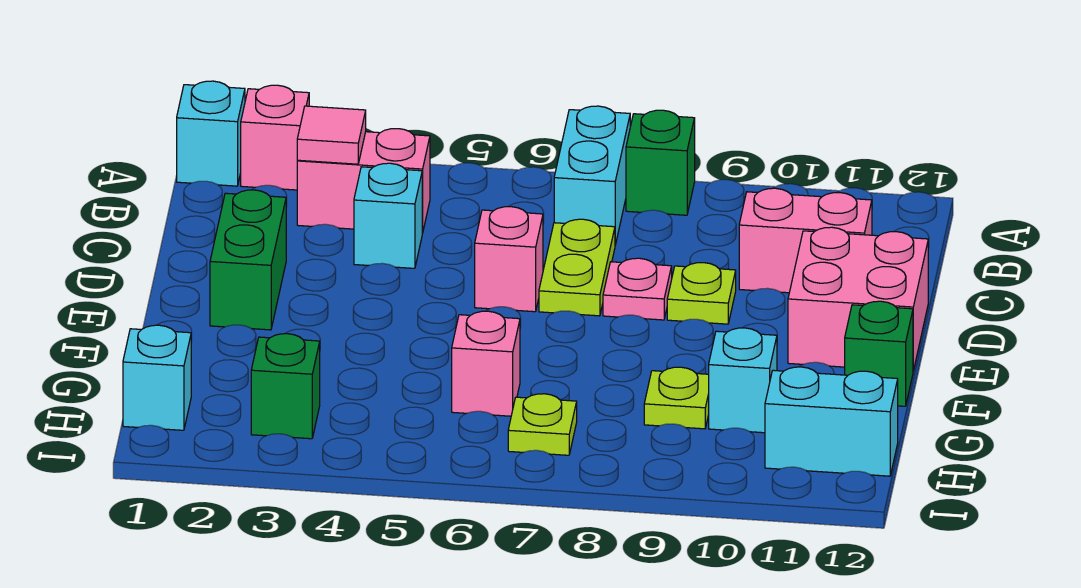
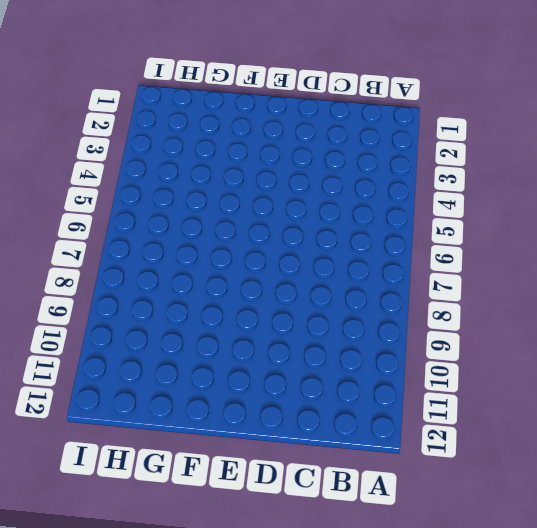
none -> cyan brick A1 level 1
none -> pink brick A2 level 1
none -> cyan brick A7:B7 level 1

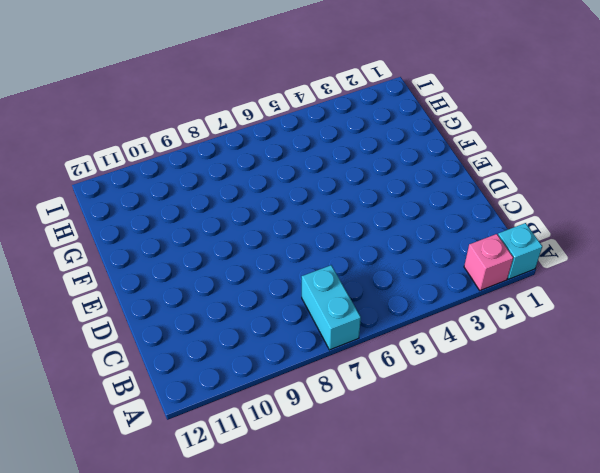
none -> green brick A8 level 1
none -> pink brick B3:B4 level 1
none -> cyan brick C4 level 1

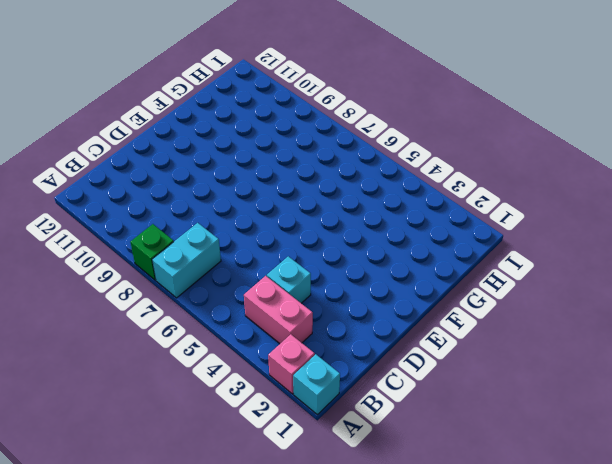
none -> lime plate C7:D7 level 1
none -> pink brick C10:C11 level 1
none -> green brick D2:E2 level 1

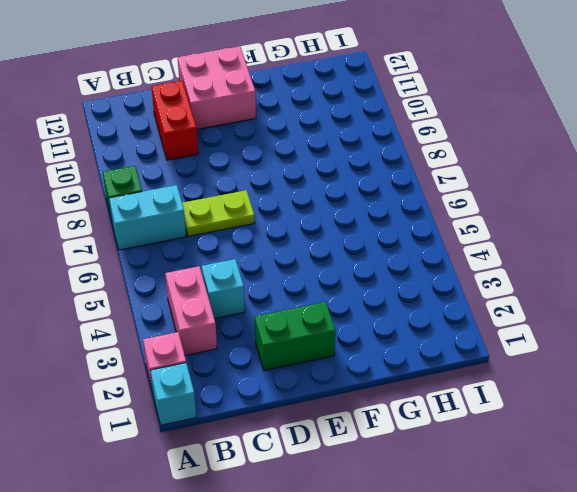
red brick C10:C11 level 1 -> pink brick C10:C11 level 1
none -> pink brick D6 level 1
none -> pink plate D8 level 1
none -> lime plate D9 level 1

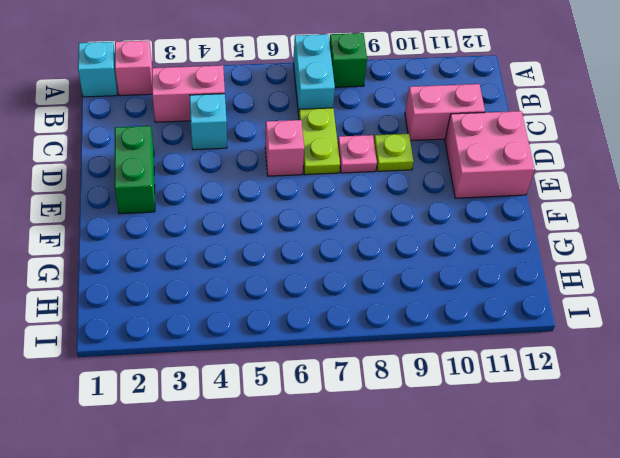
none -> green brick F12 level 1
none -> pink brick G6 level 1
none -> lime plate G9 level 1

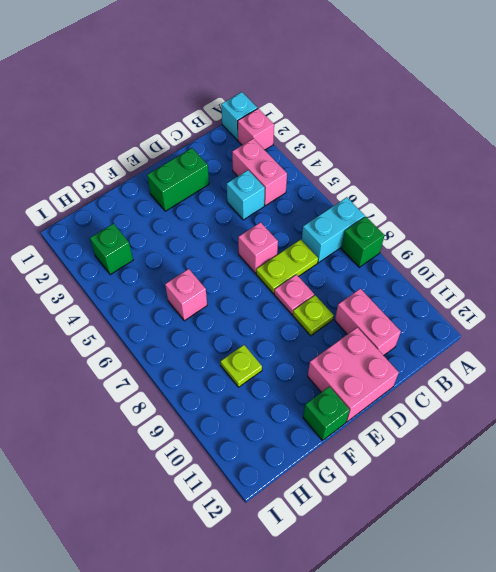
none -> cyan brick G10 level 1
none -> cyan brick H1 level 1
none -> lime plate H7 level 1

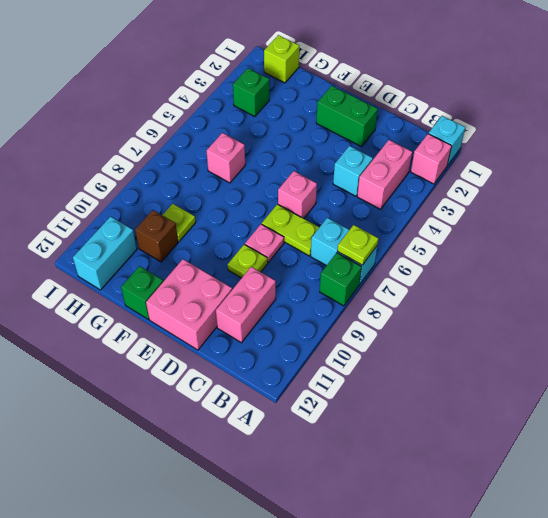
lime plate A7 level 2 -> lime plate H7 level 1
brown brick G10 level 1 -> cyan brick G10 level 1
lime brick H1 level 1 -> cyan brick H1 level 1
none -> pink tile B3 level 2

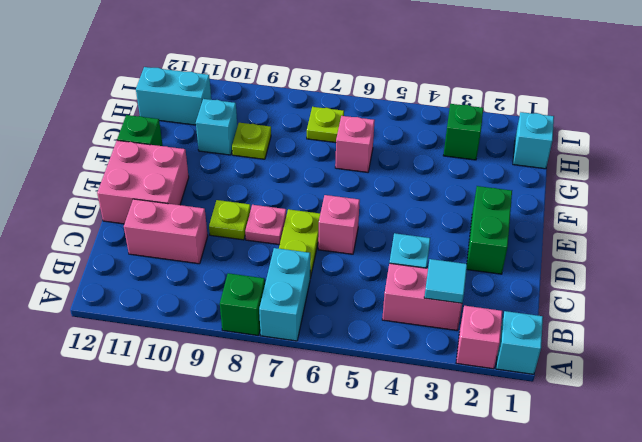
cyan tile B3 level 2 -> pink tile B3 level 2

